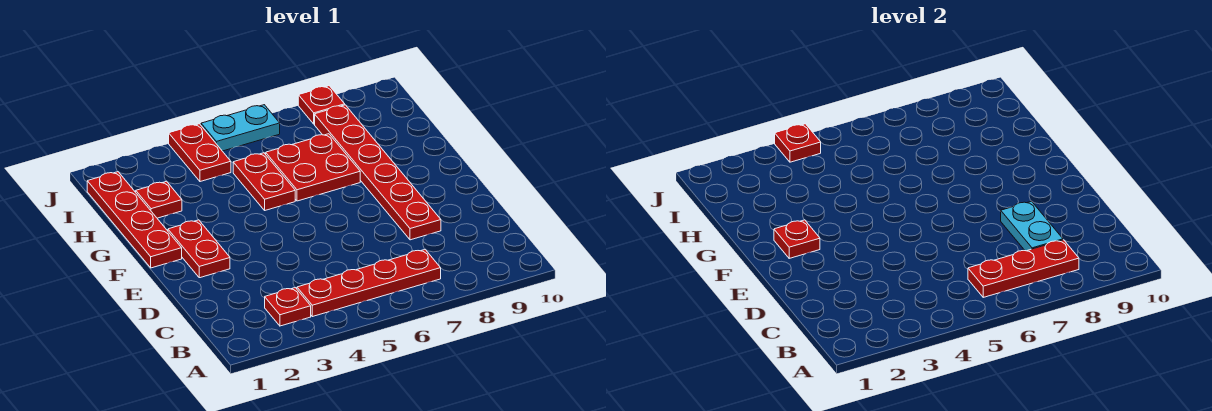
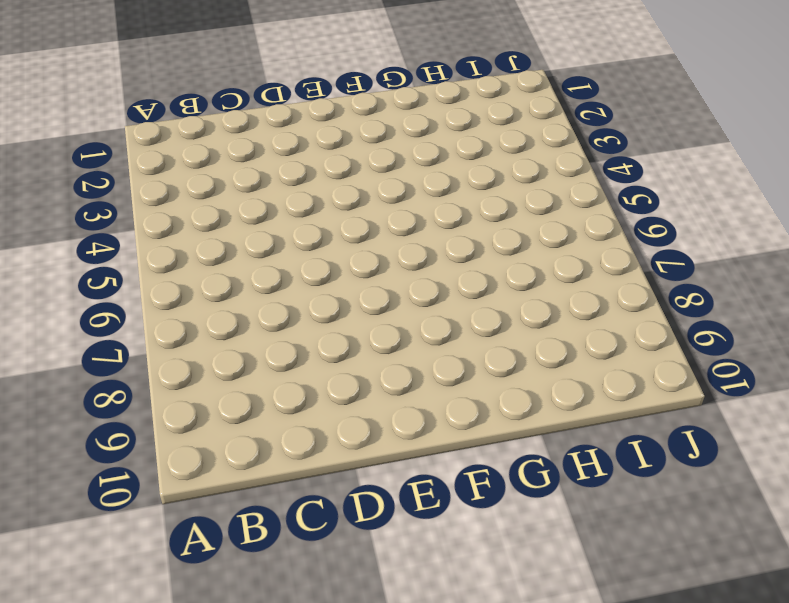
none -> red plate B3 level 1
none -> red plate B4:B7 level 1
none -> red plate D8:I8 level 1

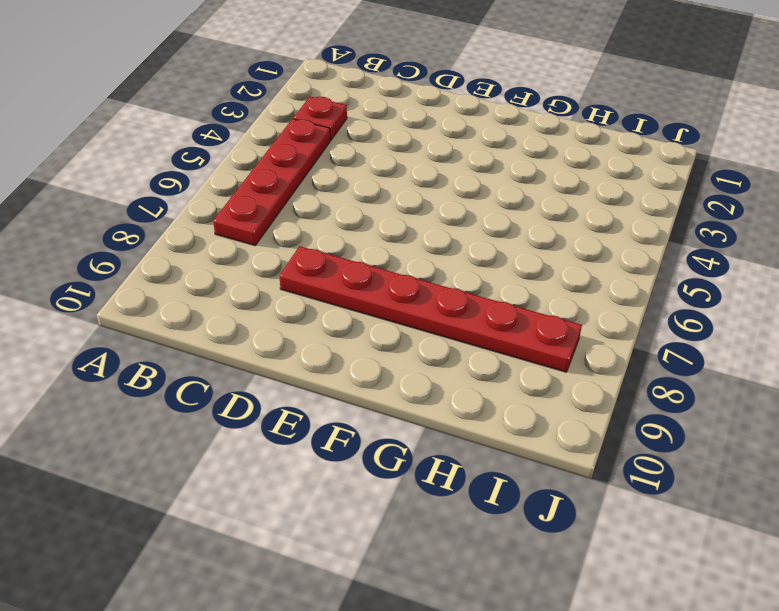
none -> red plate E2:F2 level 1
none -> red plate F1:I1 level 1
none -> red plate G5:H5 level 1

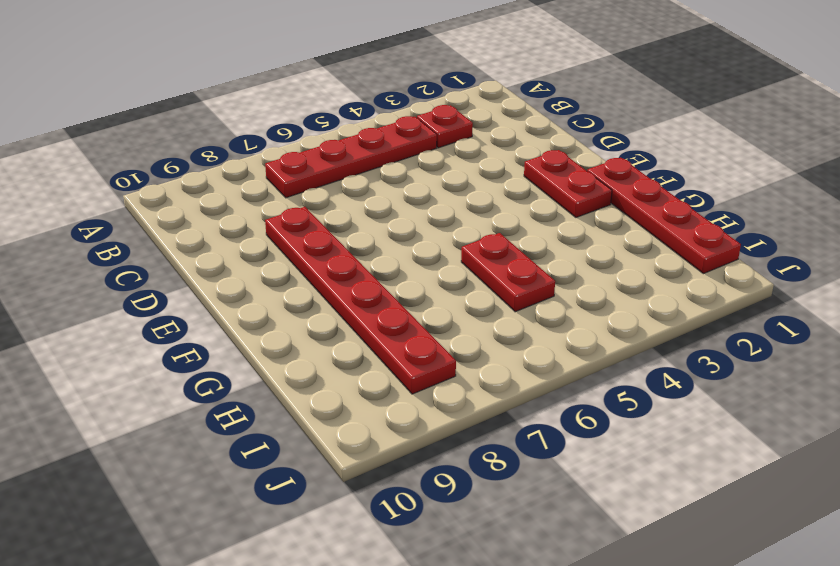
none -> red plate G6:H7 level 1
none -> red plate H2 level 1
none -> red plate I4:J4 level 1

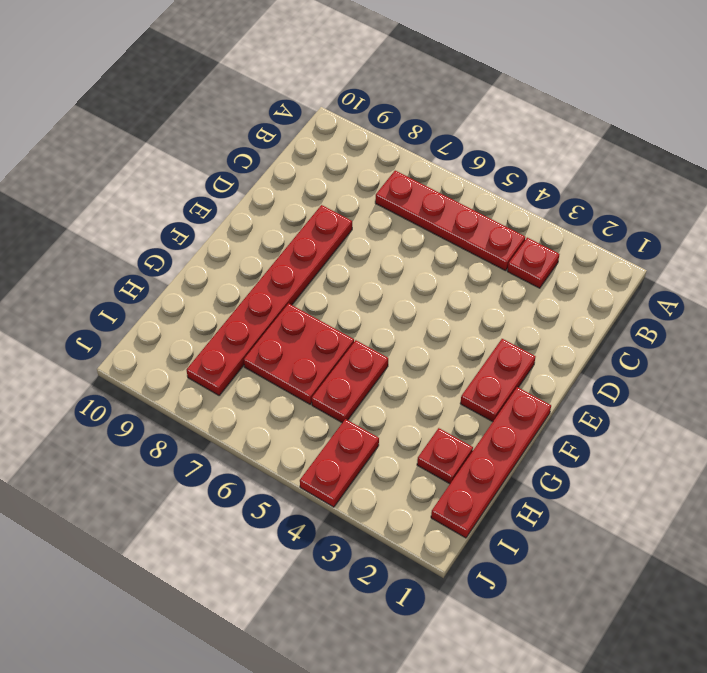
none -> cyan plate J5:J6 level 1
none -> red plate J8 level 1
none -> red plate B6:B8 level 2

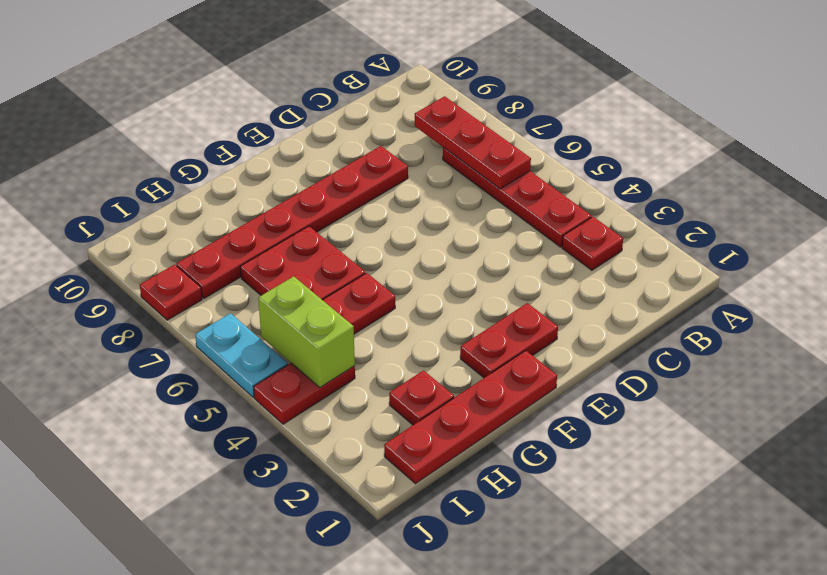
lime brick I4:I5 level 2 -> none
none -> cyan plate C8:D8 level 2
none -> red plate F2 level 2
none -> red plate J4 level 2

